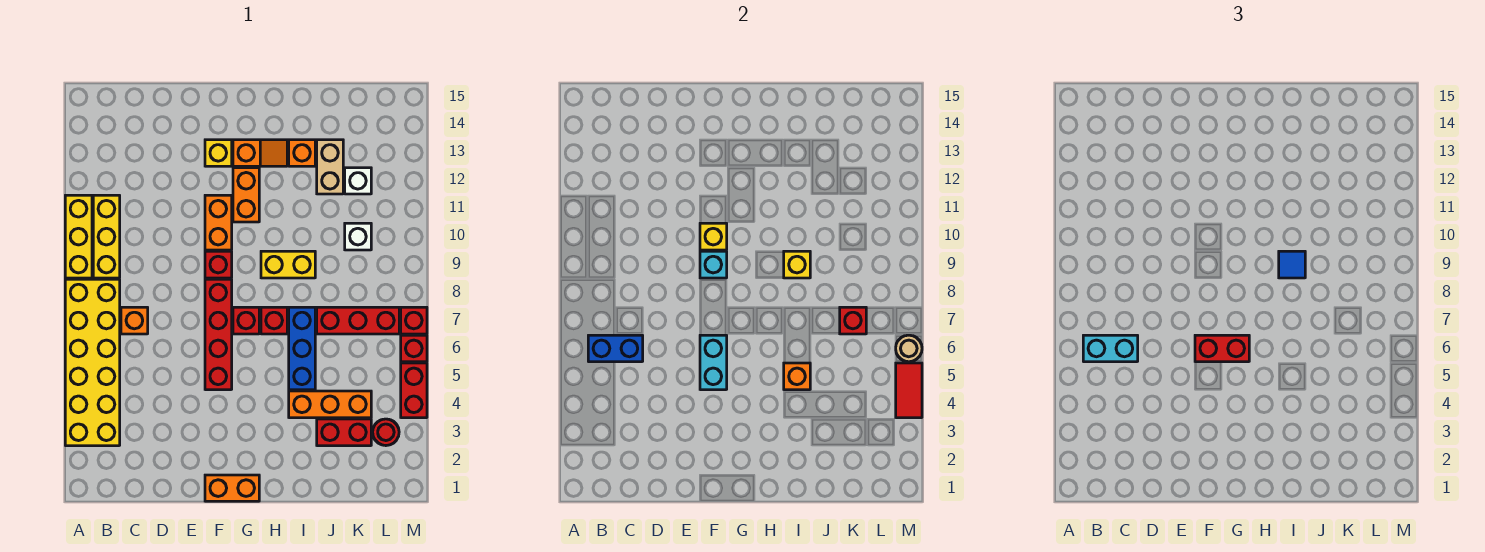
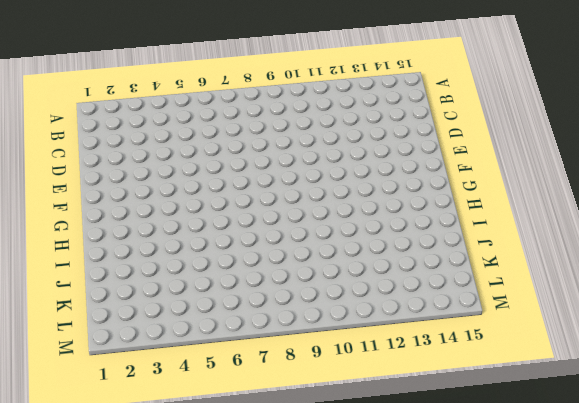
none -> yellow brick A3:B8 level 1
none -> yellow brick A9:A11 level 1
none -> yellow brick B9:B11 level 1
none -> orange brick C7 level 1

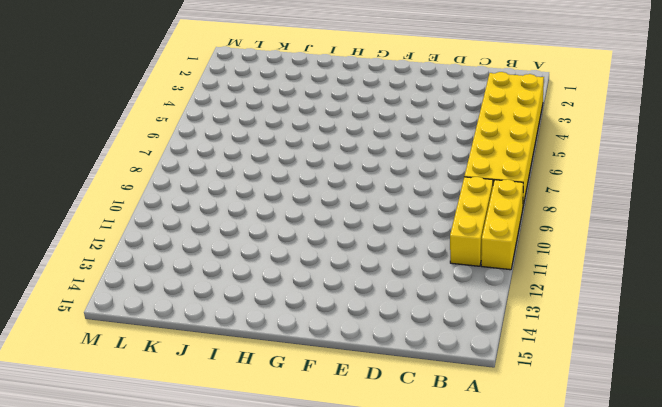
none -> orange brick C7 level 1
none -> orange brick F1:G1 level 1
none -> red brick F5:F8 level 1
none -> red brick F9 level 1

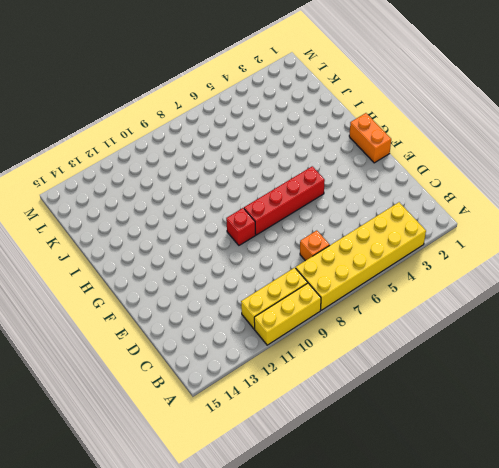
none -> orange brick F10:F11 level 1
none -> yellow brick F13 level 1
none -> red brick G7 level 1
none -> orange brick G11:G12 level 1

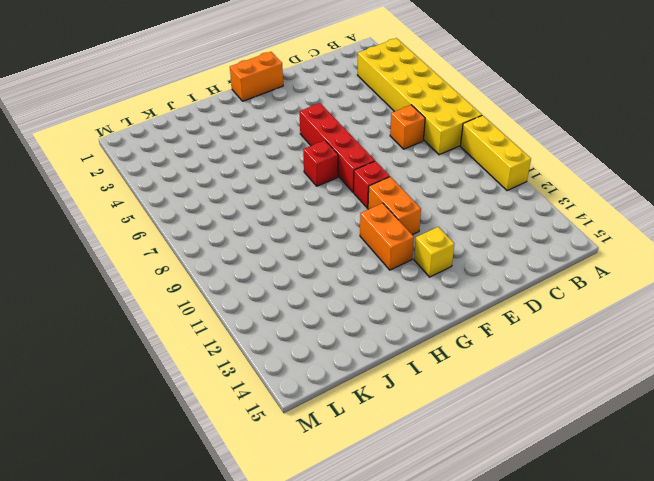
none -> yellow brick B9:B11 level 1
none -> orange slope G13:H13 level 1 top G
none -> red brick H7 level 1
none -> yellow brick H9:I9 level 1

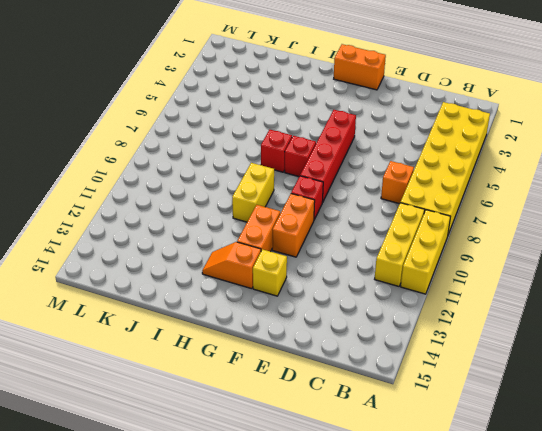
yellow brick H9:H10 level 1 -> yellow brick H9:I9 level 1
none -> orange brick I4:K4 level 1
none -> blue brick I5:I7 level 1
none -> orange brick I13 level 1
none -> red brick J3:K3 level 1

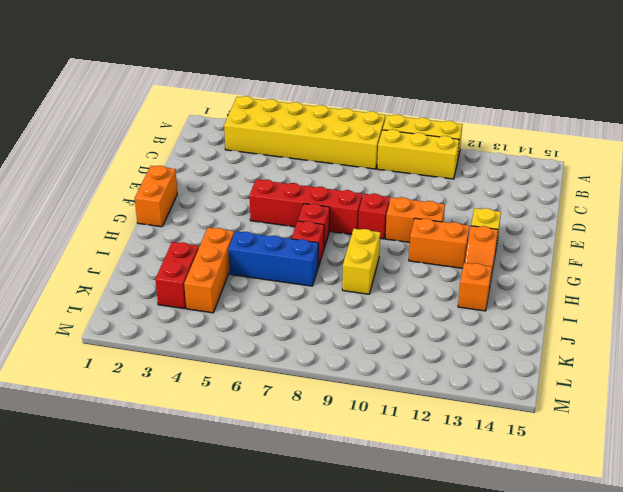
none -> orange brick C7 level 1
none -> red brick J7:L7 level 1
none -> tan brick J12:J13 level 1
none -> white brick K10 level 1

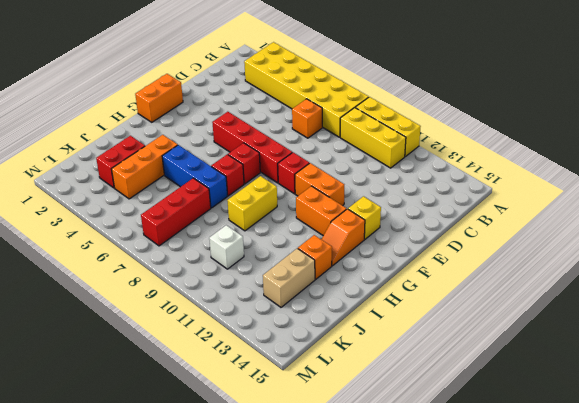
tan brick J13:K13 level 1 -> tan brick J12:J13 level 1
none -> white brick K12 level 1
none -> red round brick L3 level 1
none -> red brick M4:M5 level 1
none -> red brick M6 level 1

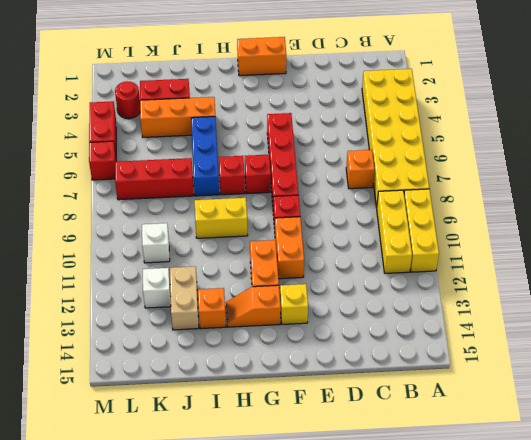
none -> red brick M7 level 1
none -> blue brick B6:C6 level 2
none -> cyan brick F5:F6 level 2
none -> cyan brick F9 level 2

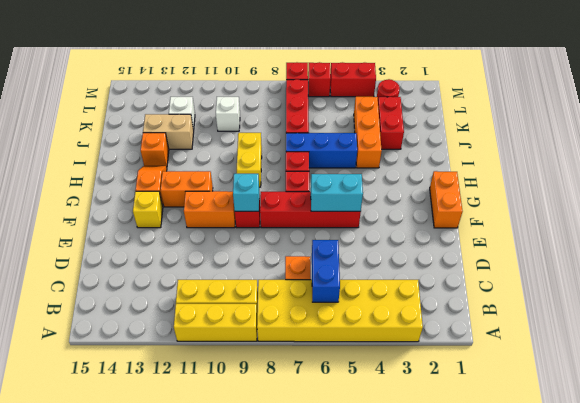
none -> yellow brick F10 level 2
none -> orange brick I5 level 2
none -> yellow brick I9 level 2
none -> red brick K7 level 2

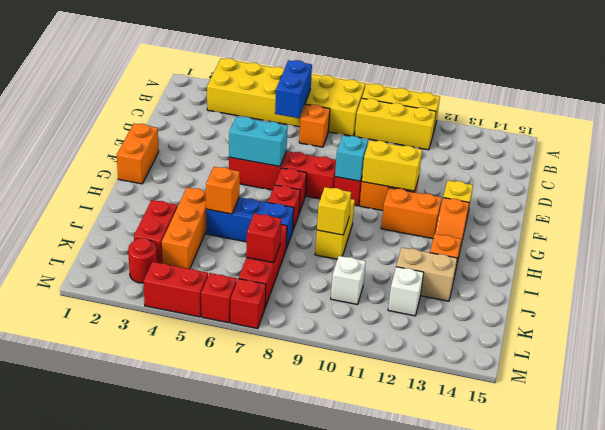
yellow brick F10:F11 level 2 -> yellow brick F10 level 2
none -> red tile M4:M5 level 2
none -> tan round brick M6 level 2
none -> cyan brick B6:C6 level 3
none -> red brick F6:G6 level 3

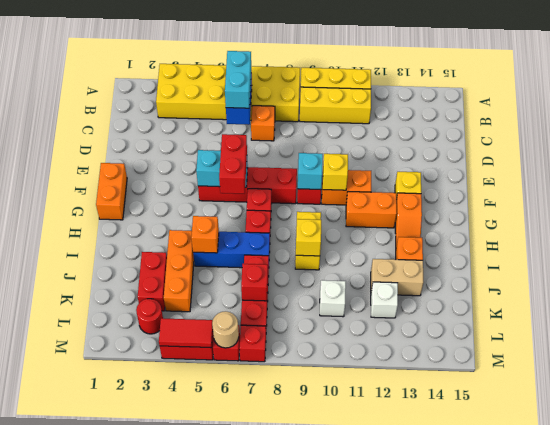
none -> blue tile I9 level 3

